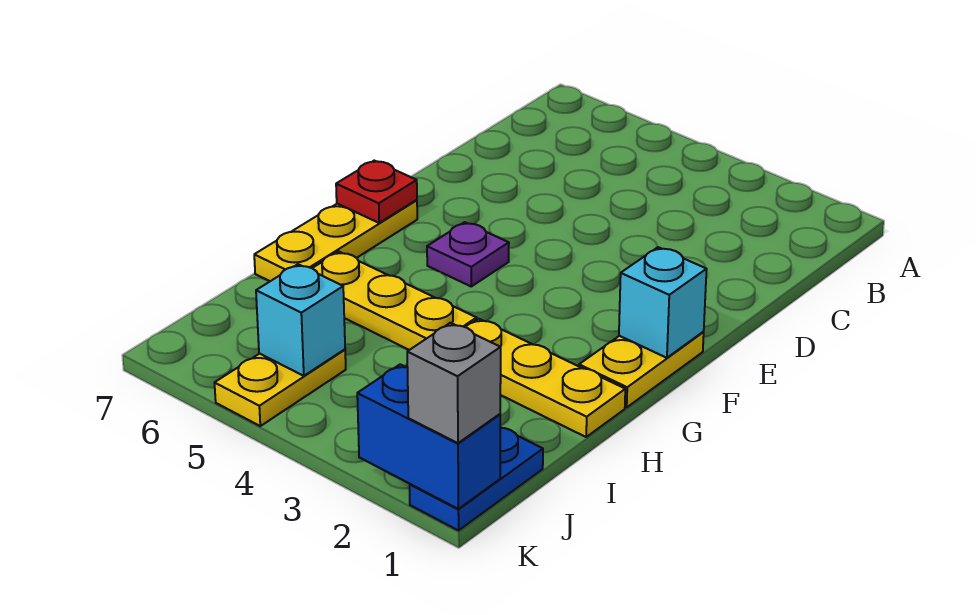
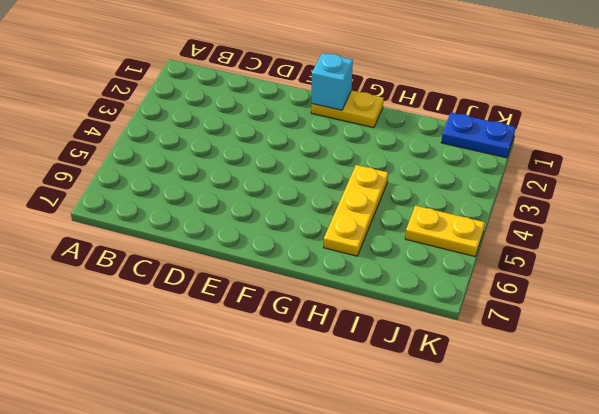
none -> purple plate F5 level 1
none -> yellow plate F7:H7 level 1
none -> yellow plate H1:H3 level 1

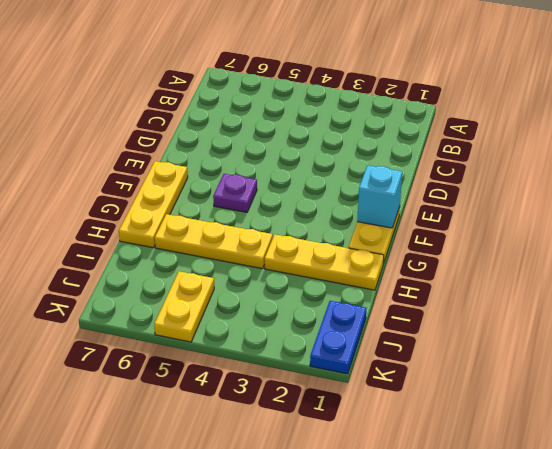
none -> red plate F7 level 2
none -> cyan brick J5 level 2
none -> blue brick K1:K2 level 2

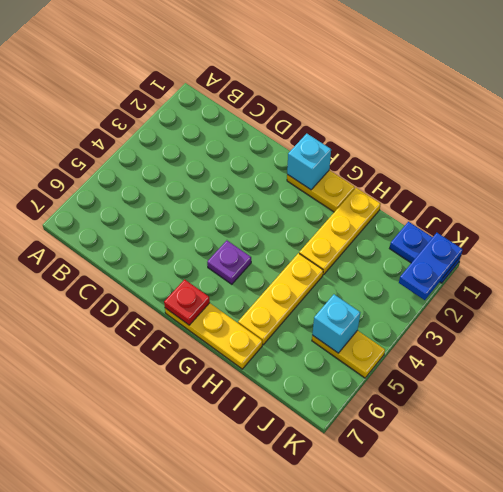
blue plate K1:K2 level 2 -> blue brick K1:K2 level 2
none -> grey brick K1 level 3

